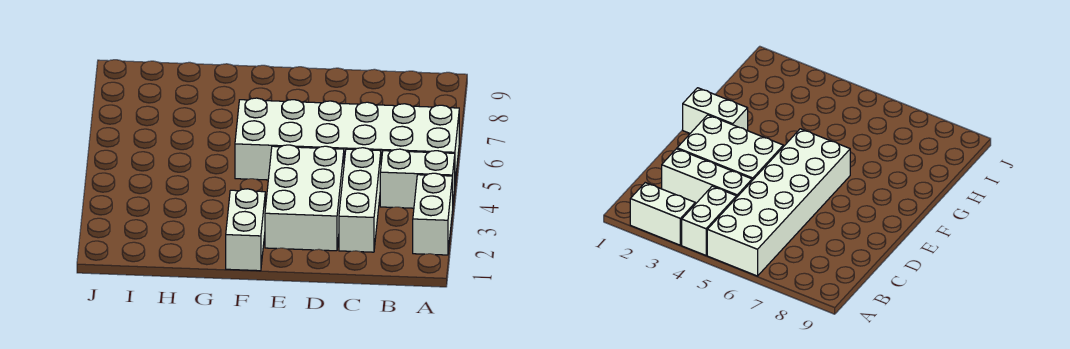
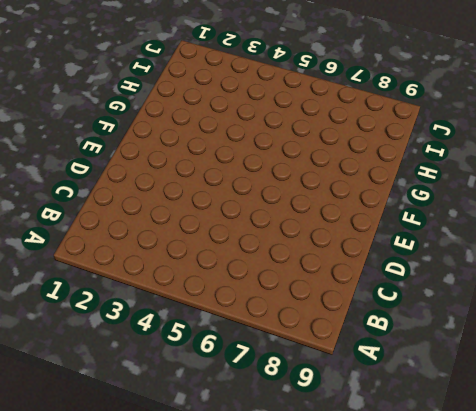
none -> white brick A2:A3 level 1
none -> white brick A4:B4 level 1

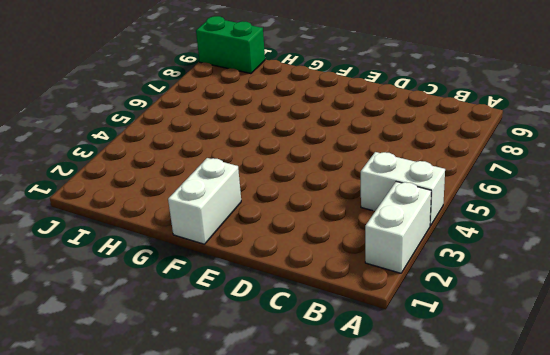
green brick I9:J9 level 1 -> none
none -> white brick A5:F6 level 1
none -> white brick C2:C4 level 1

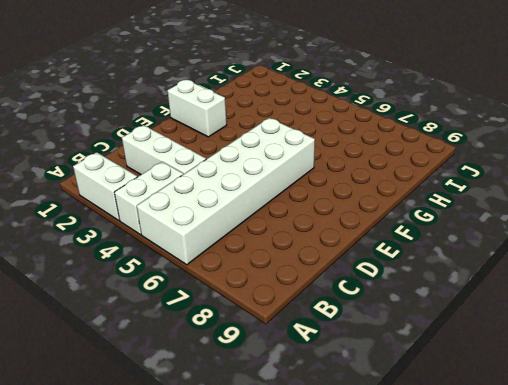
none -> white brick D2:E4 level 1

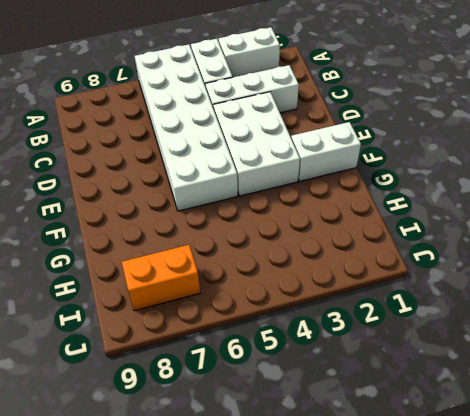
white brick D3:F4 level 1 -> white brick D2:E4 level 1
orange brick I7:I8 level 1 -> none

